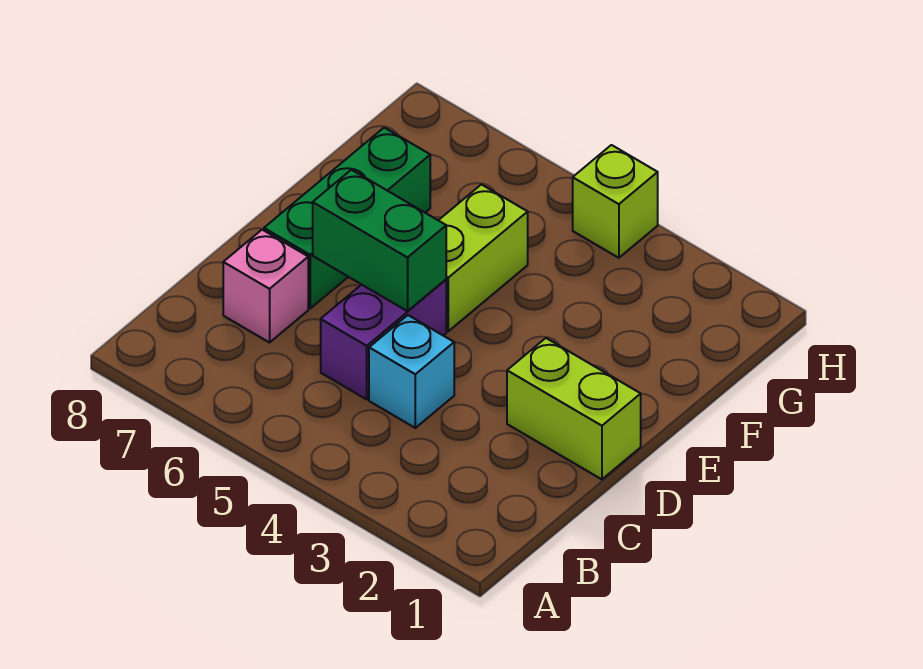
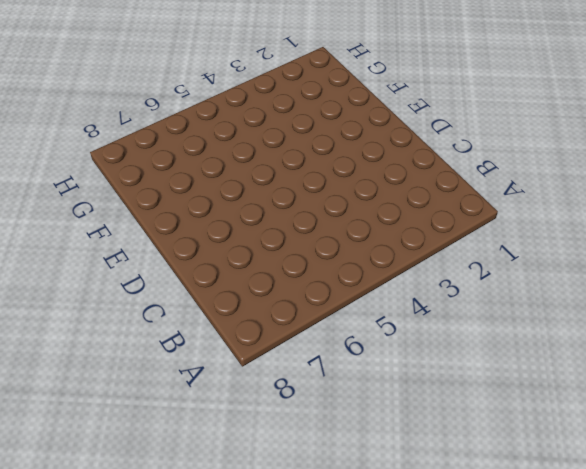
none -> cyan brick C4 level 1
none -> purple brick C5:D5 level 1

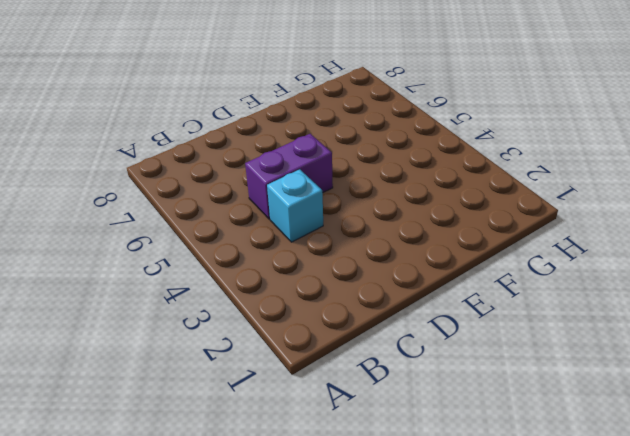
none -> pink brick C7 level 1
none -> lime brick D1:D2 level 1

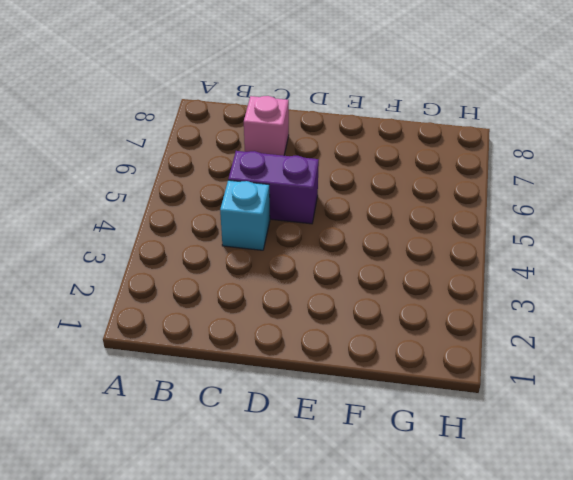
none -> lime brick D1:D2 level 1
none -> green brick D7:F7 level 1

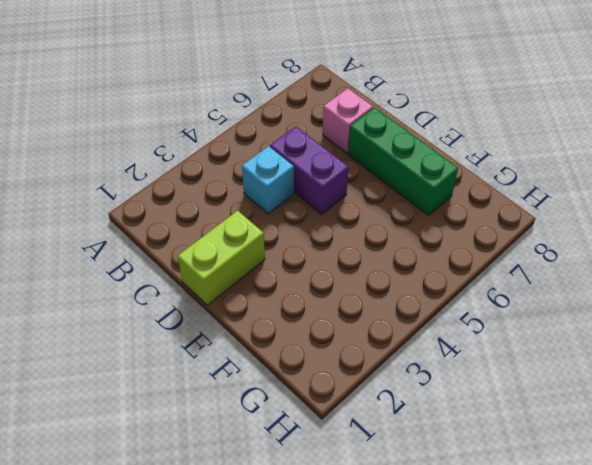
none -> lime brick E5:F5 level 1
none -> lime brick H4 level 1

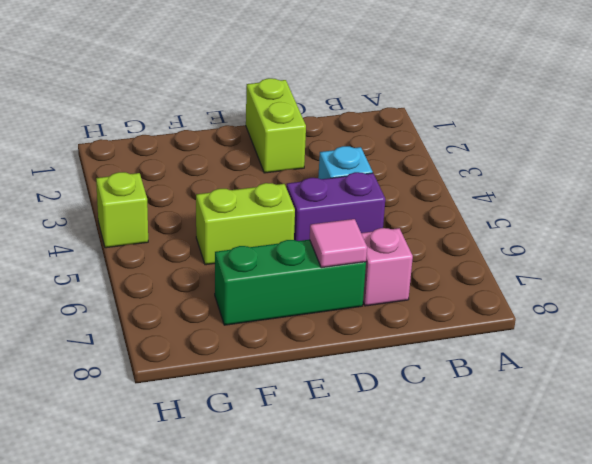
pink tile D7 level 2 -> none
none -> green brick D5:D6 level 2

